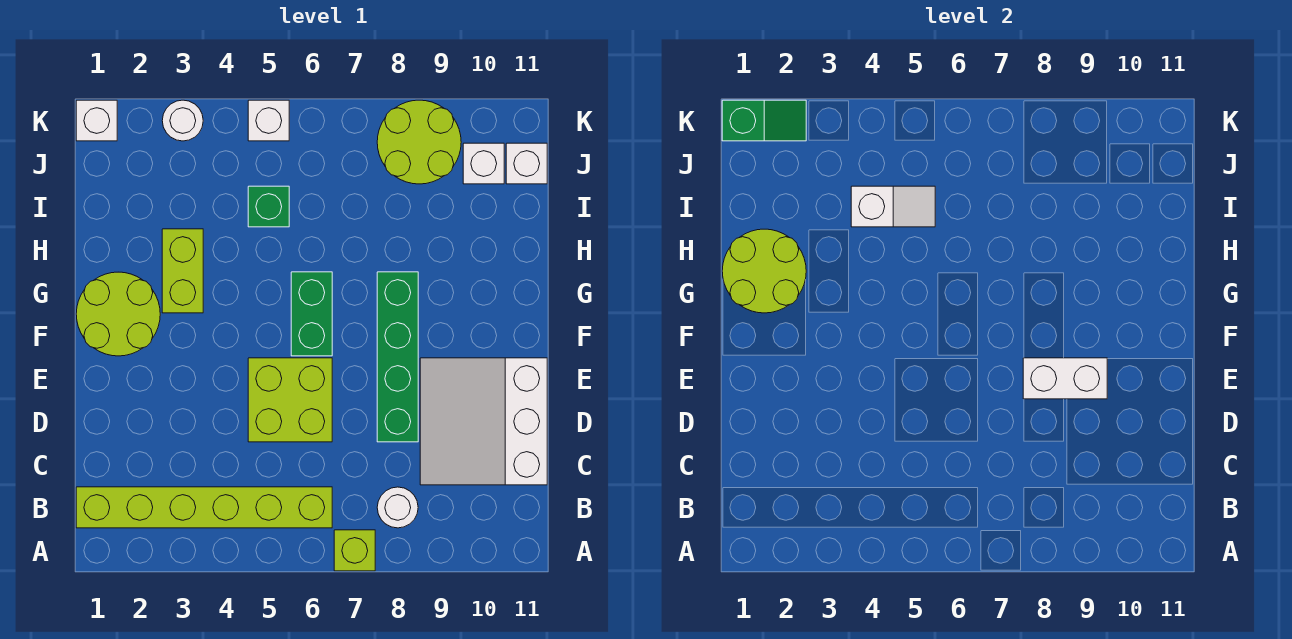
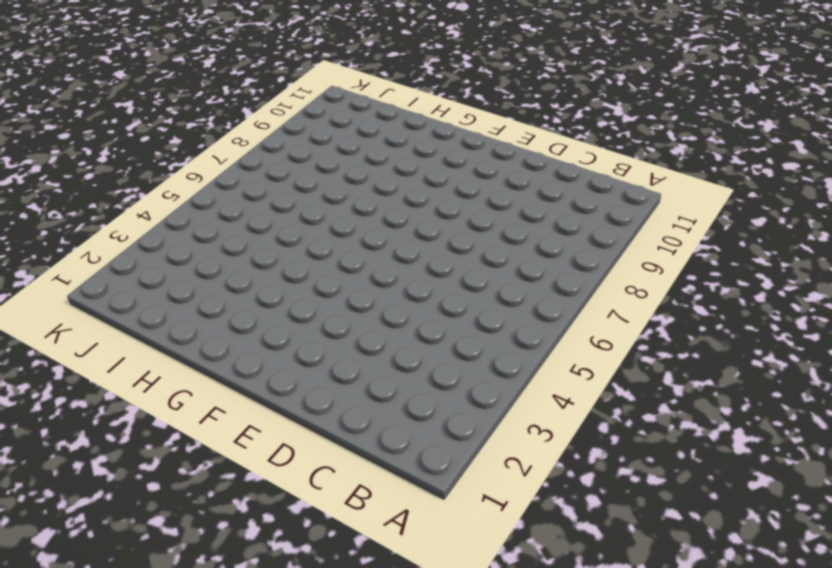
none -> lime brick A7 level 1
none -> lime brick B1:B6 level 1
none -> white round brick B8 level 1

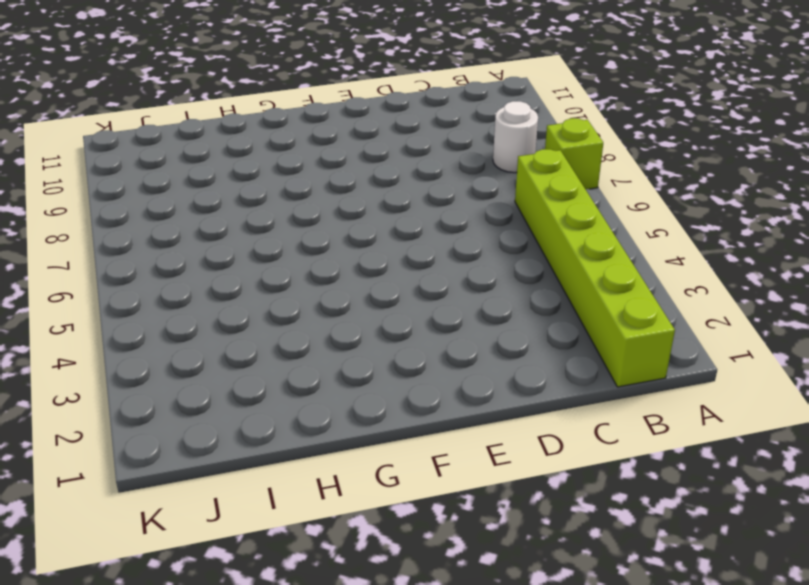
none -> white slope C9:E11 level 1 top 11
none -> lime brick D5:E6 level 1
none -> green brick D8:G8 level 1

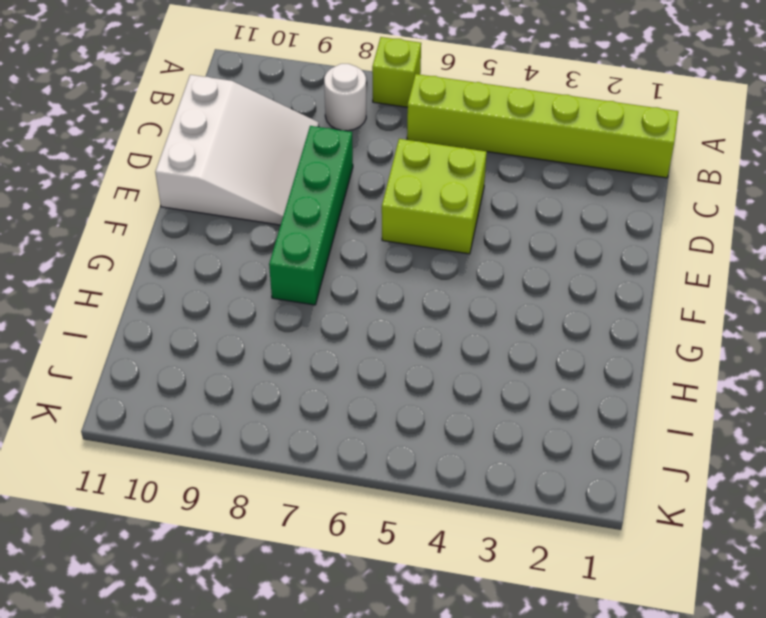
none -> lime round brick F1:G2 level 1
none -> green brick F6:G6 level 1
none -> lime brick G3:H3 level 1

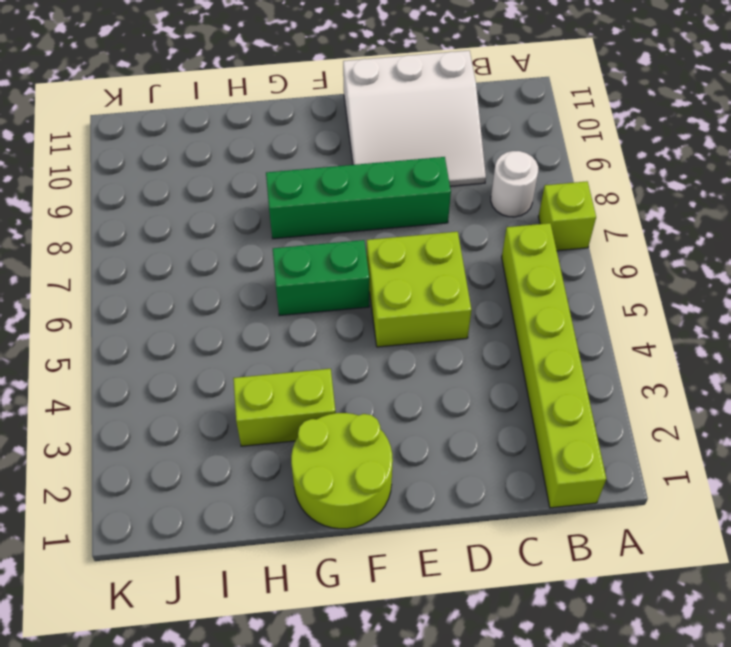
none -> green brick I5 level 1
none -> lime round brick J8:K9 level 1
none -> white brick J10 level 1

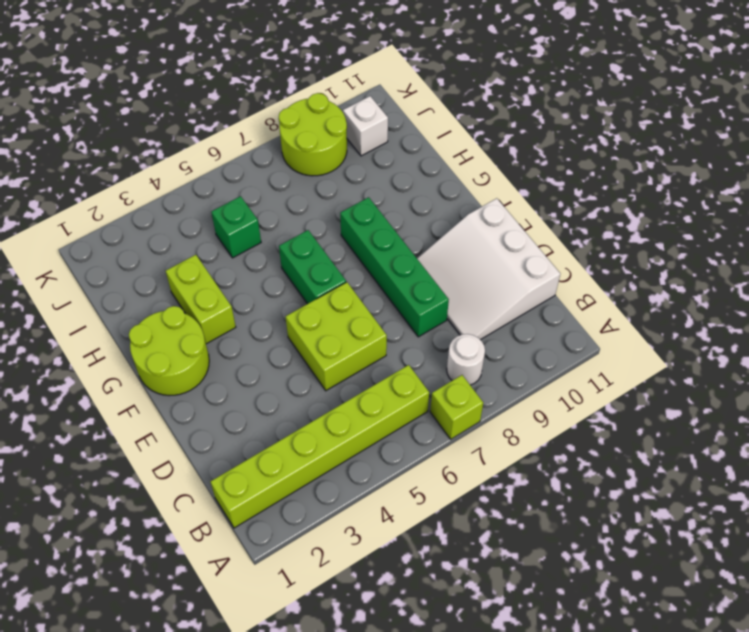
none -> white brick J11 level 1
none -> white brick K1 level 1
none -> white round brick K3 level 1

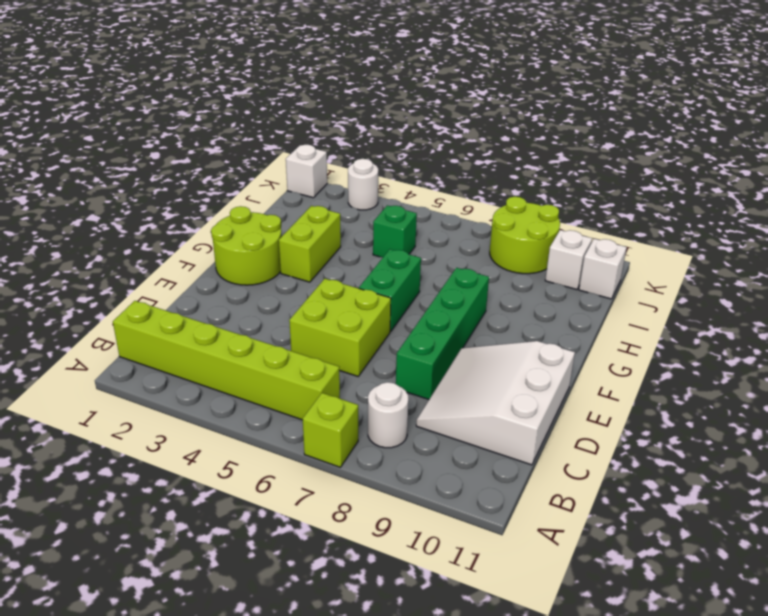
none -> white brick K5 level 1
none -> white brick E8:E9 level 2
none -> lime round brick G1:H2 level 2

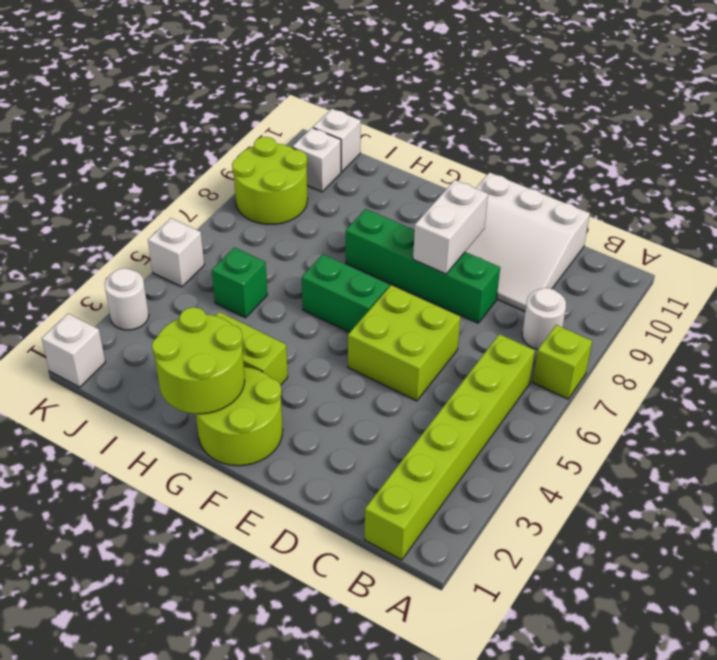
none -> white slope I4:I5 level 2 top 4
none -> green slope K1:K2 level 2 top 1

